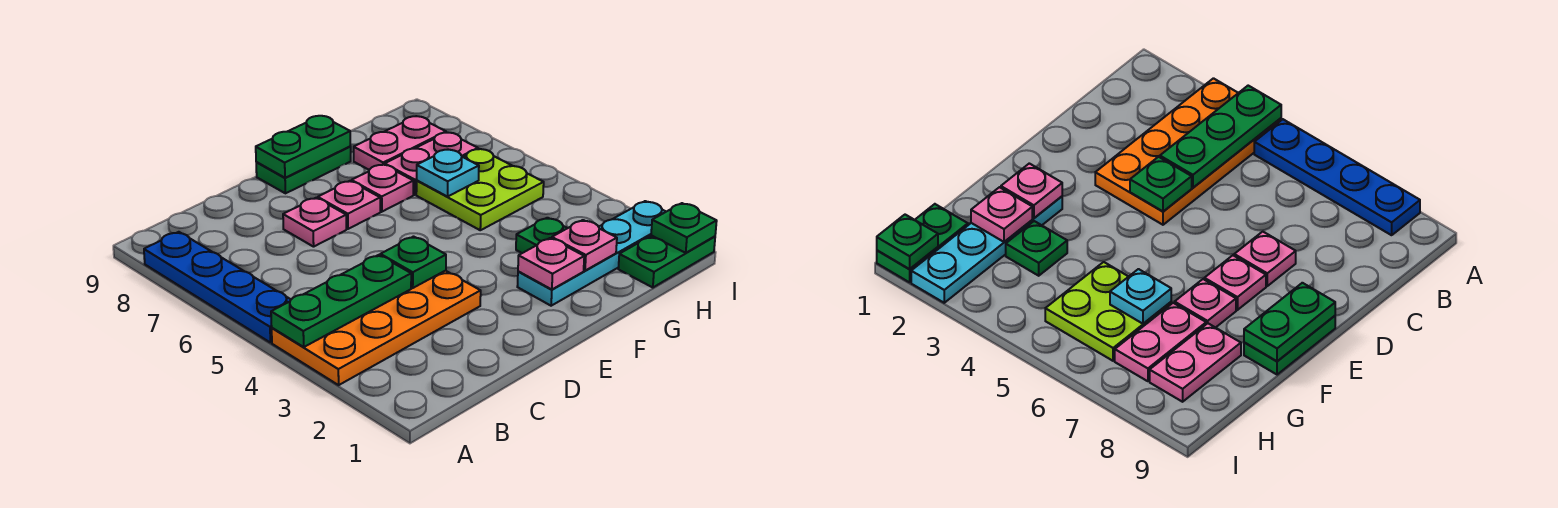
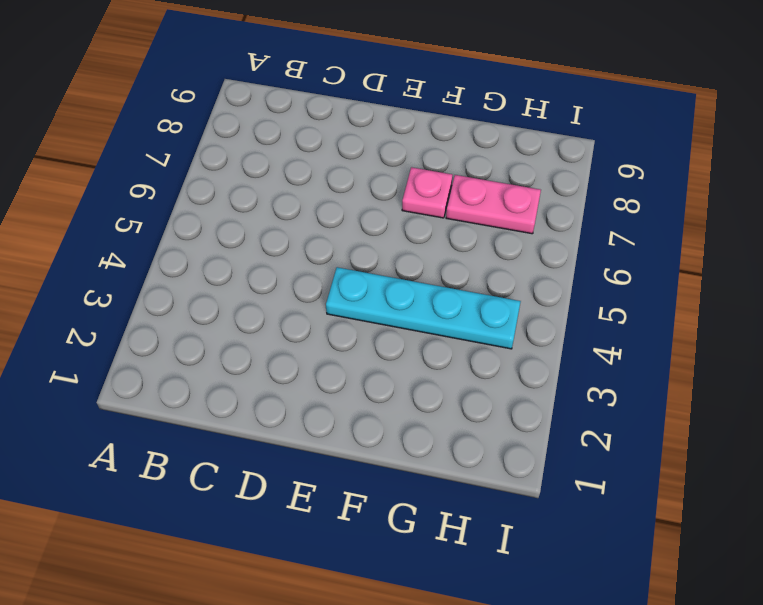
cyan plate E4:H4 level 1 -> cyan plate F2:I2 level 1
none -> orange plate A3:D4 level 1
none -> blue plate A5:A8 level 1
none -> pink plate D7 level 1

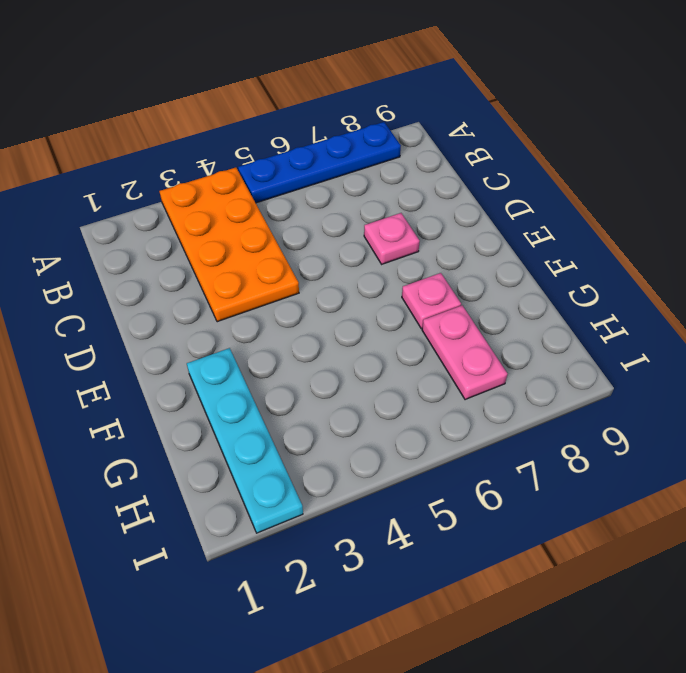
none -> pink plate E7 level 1
none -> green plate E9:F9 level 1
none -> green plate G3 level 1

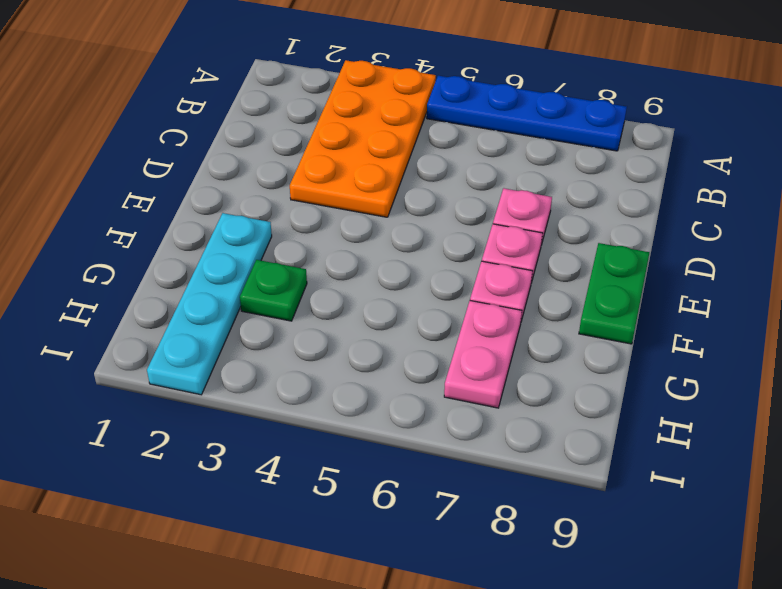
none -> lime plate G5:H6 level 1
none -> pink plate G8:H8 level 1
none -> green plate H1:I1 level 1

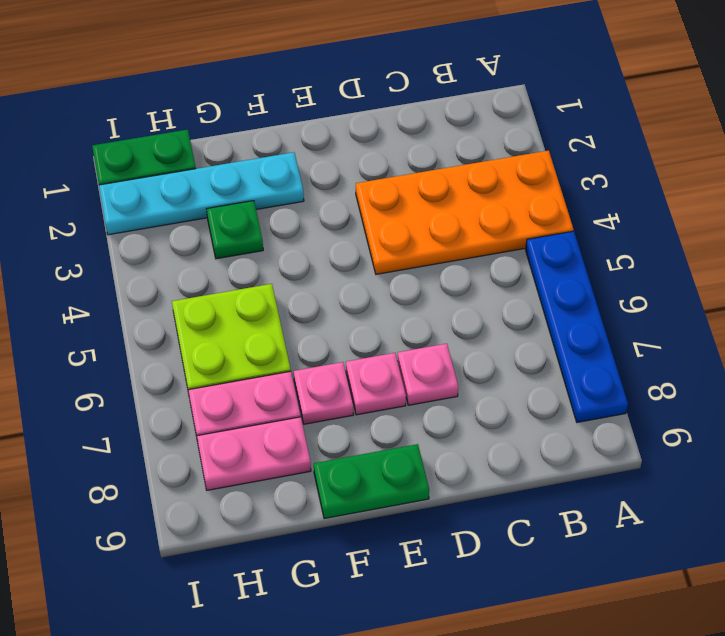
none -> green plate A4:C4 level 2
none -> green plate D4 level 2
none -> green plate E9:F9 level 2

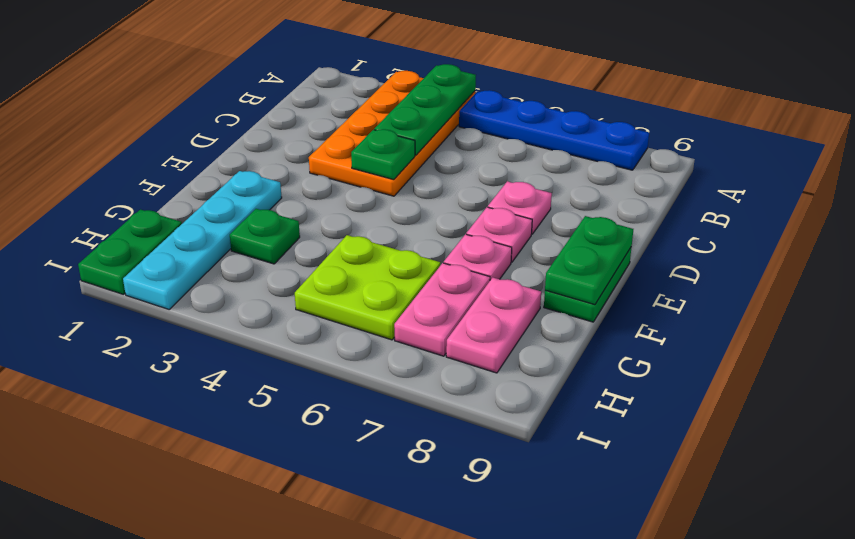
none -> pink plate F2 level 2
none -> pink plate G2 level 2
none -> cyan plate G6 level 2

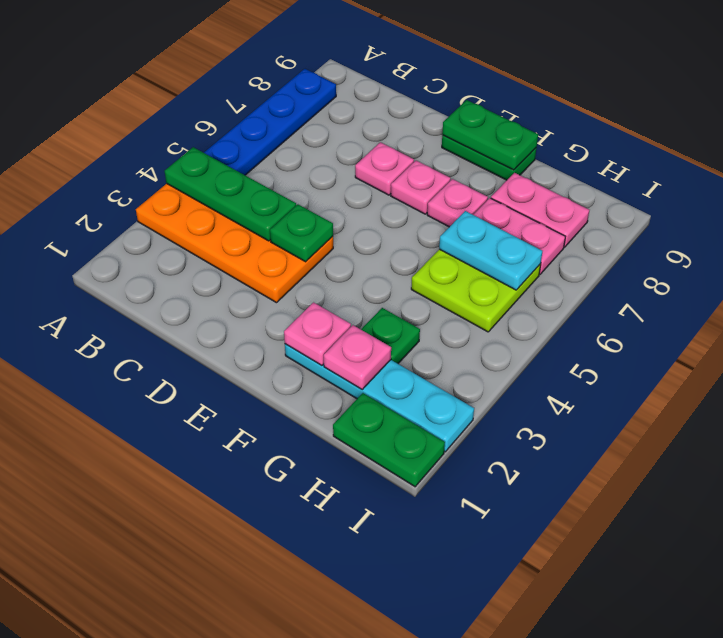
cyan plate G6:H6 level 2 -> cyan plate G6 level 2
none -> green plate I1 level 2

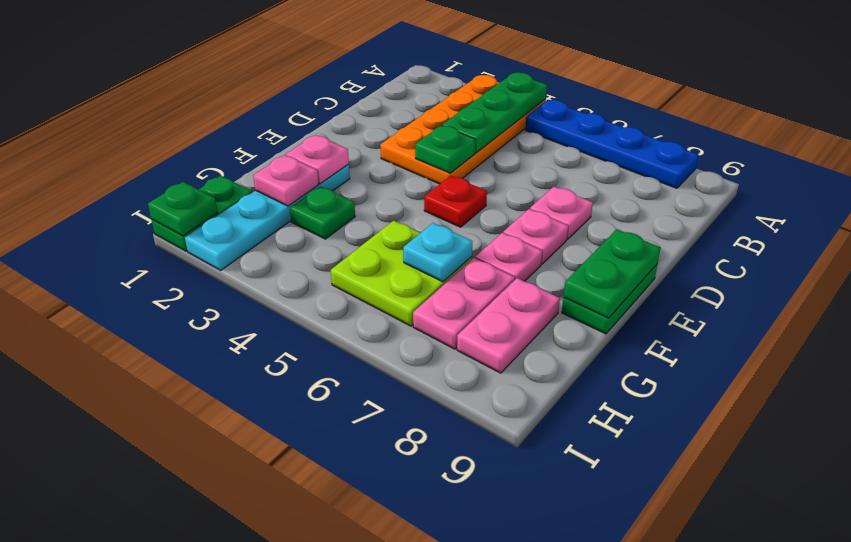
red plate E5 level 1 -> none

